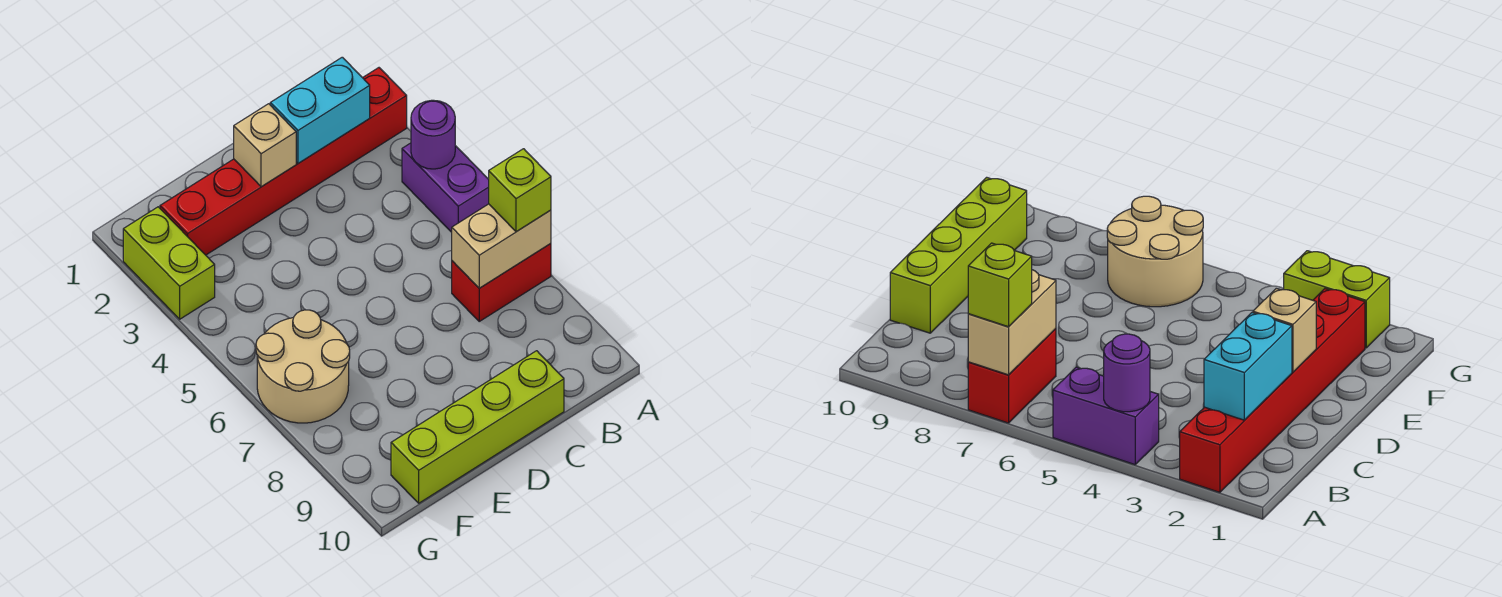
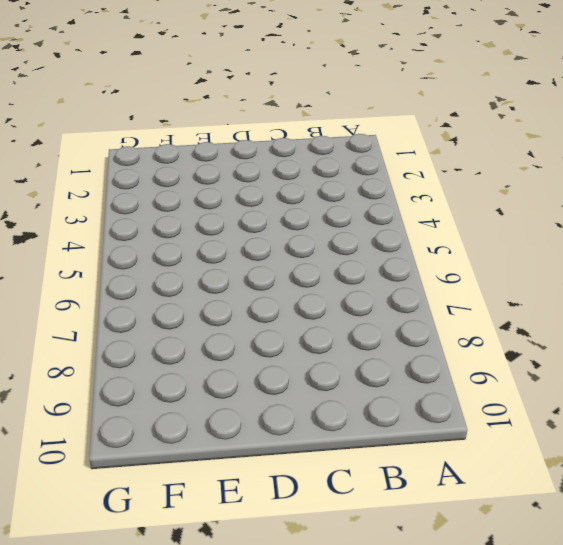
none -> red brick A2:F2 level 1
none -> purple brick A4:A5 level 1

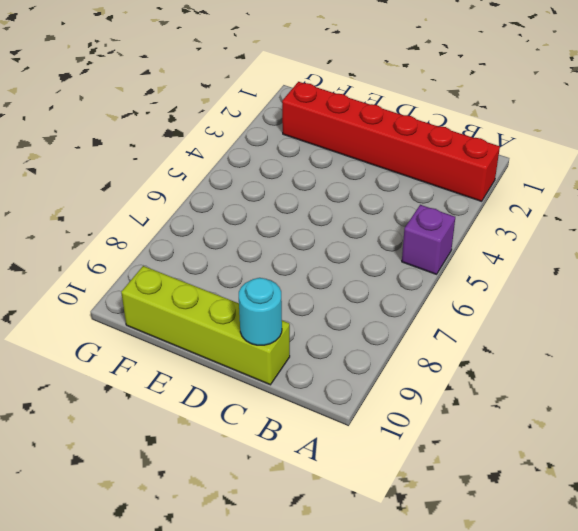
purple brick A5 level 1 -> purple brick A4:A5 level 1
cyan round brick C10 level 2 -> none
none -> red brick A7:B7 level 1
none -> tan round brick F6:G7 level 1

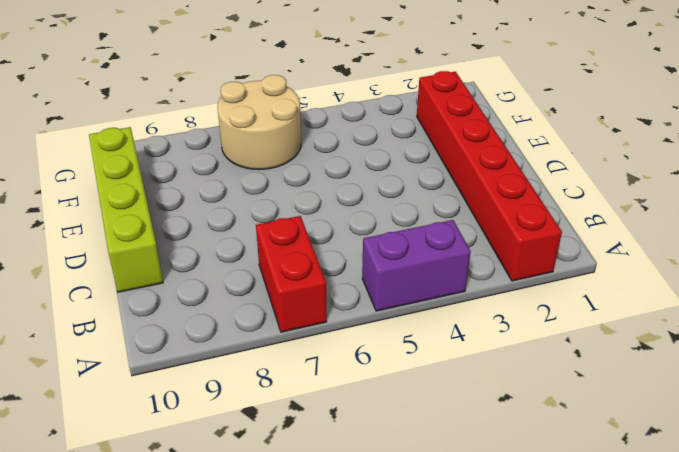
none -> lime brick G2:G3 level 1
none -> purple round brick A4 level 2

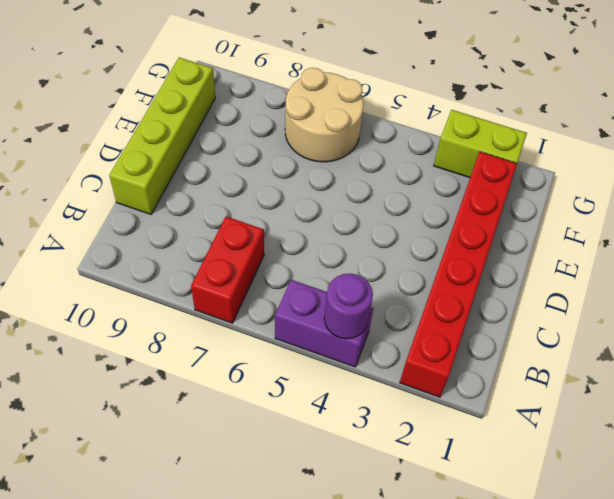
none -> tan brick A7:B7 level 2
none -> cyan brick B2:C2 level 2

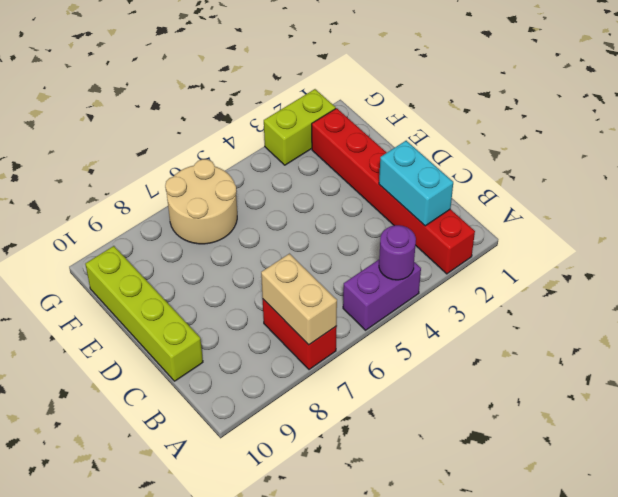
none -> tan brick D2 level 2
none -> lime brick A7 level 3

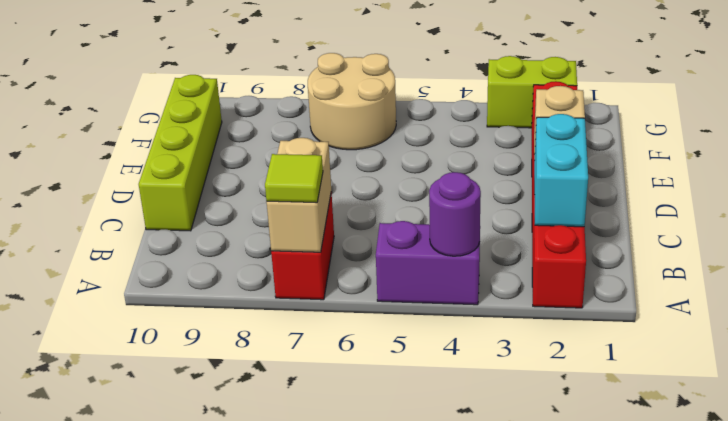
lime tile A7 level 3 -> lime brick A7 level 3

